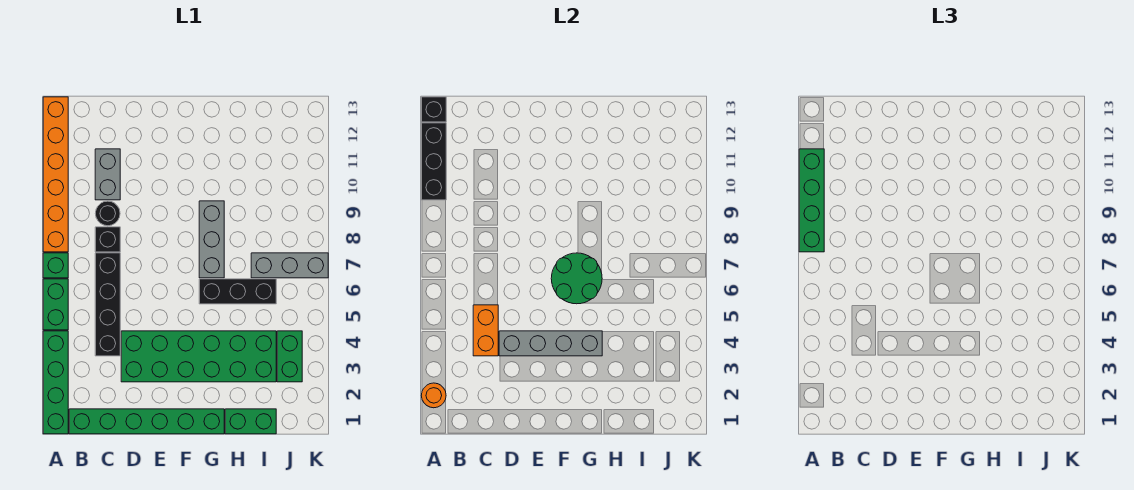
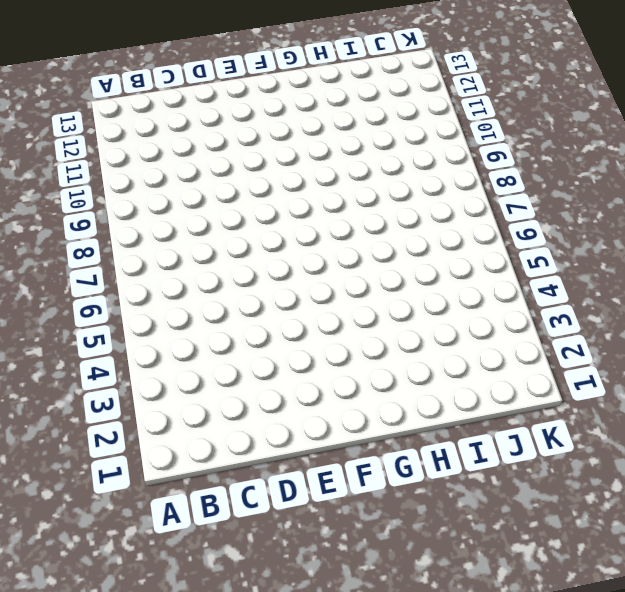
none -> green brick A1:A4 level 1
none -> green brick A5:A6 level 1
none -> green brick A7 level 1

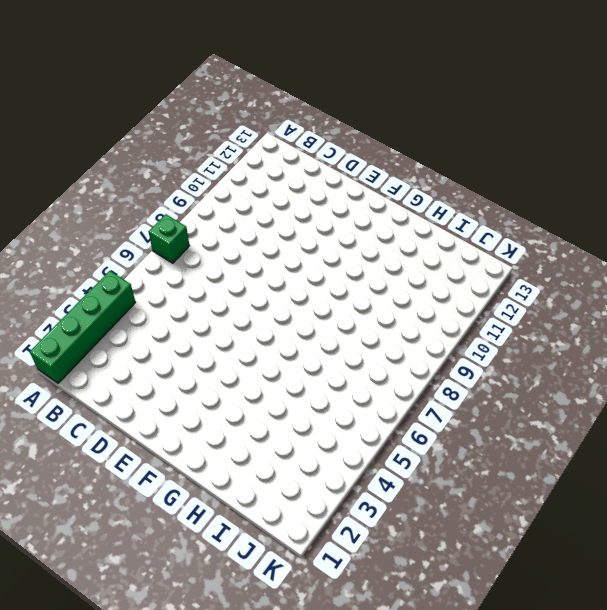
none -> green brick A5:A6 level 1
none -> orange brick A8:A13 level 1
none -> green brick B1:G1 level 1

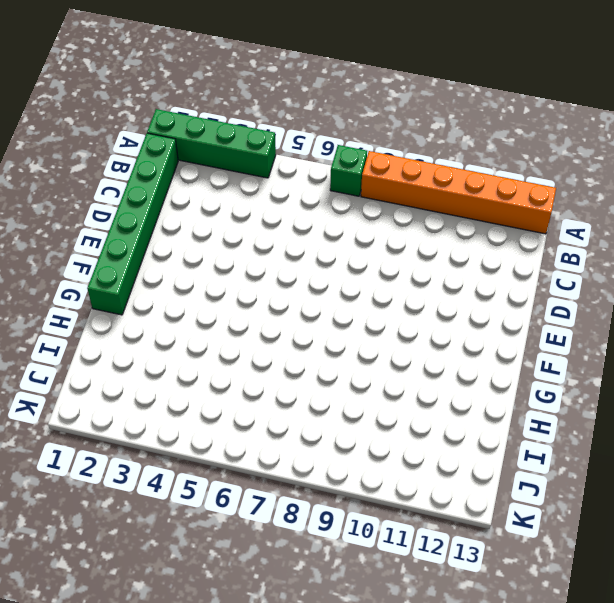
none -> green brick A5:A6 level 1
none -> black brick C4:C7 level 1
none -> black brick C8 level 1

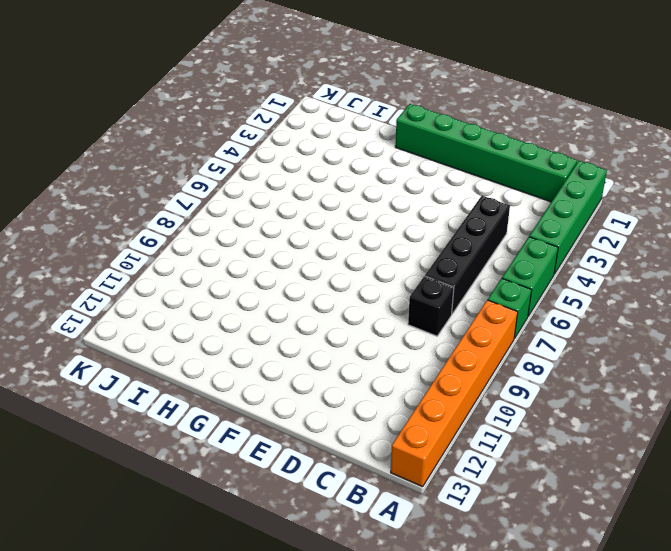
none -> black round brick C9 level 1
none -> grey brick C10:C11 level 1
none -> green brick D3:I4 level 1

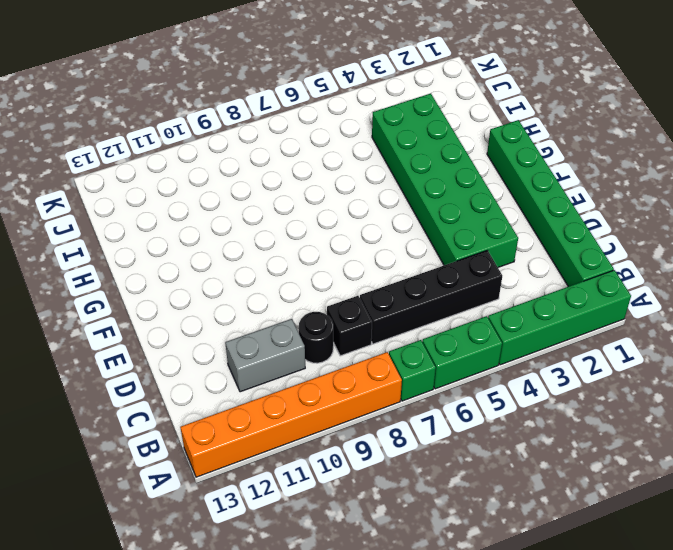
none -> black brick G6:I6 level 1
none -> grey brick G7:G9 level 1
none -> green brick H1:I1 level 1

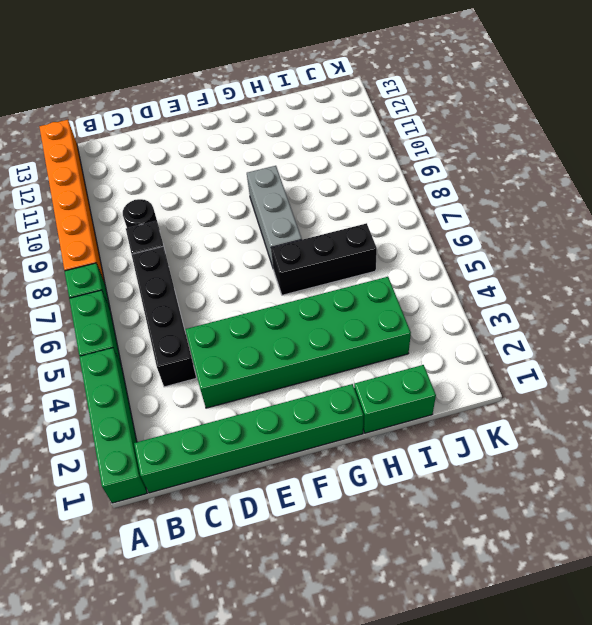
none -> grey brick C10:C11 level 1
none -> grey brick I7:K7 level 1
none -> green brick J3:J4 level 1

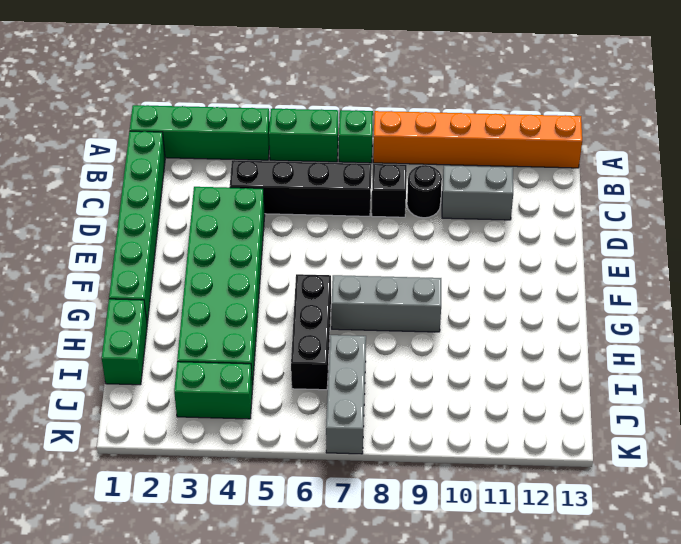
none -> orange round brick A2 level 2
none -> black brick A10:A12 level 2
none -> black brick A13 level 2

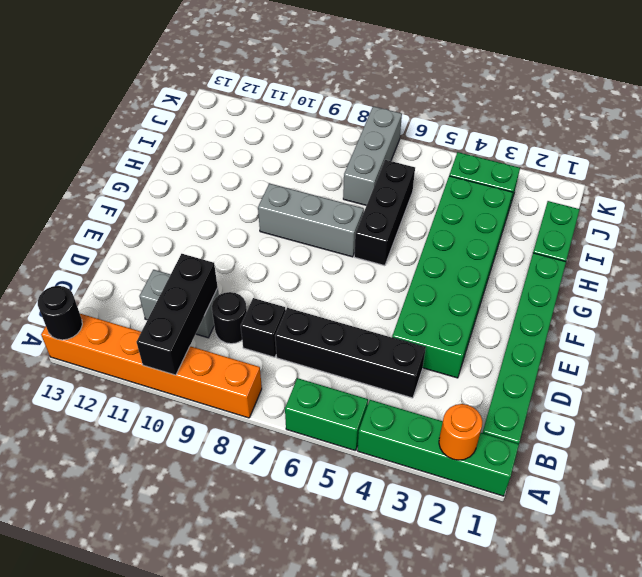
black brick A10:C10 level 2 -> black brick A10:A12 level 2
black round brick A13 level 2 -> black brick A13 level 2
none -> green brick A7 level 1
none -> orange brick C4:C5 level 2
none -> grey brick D4:G4 level 2

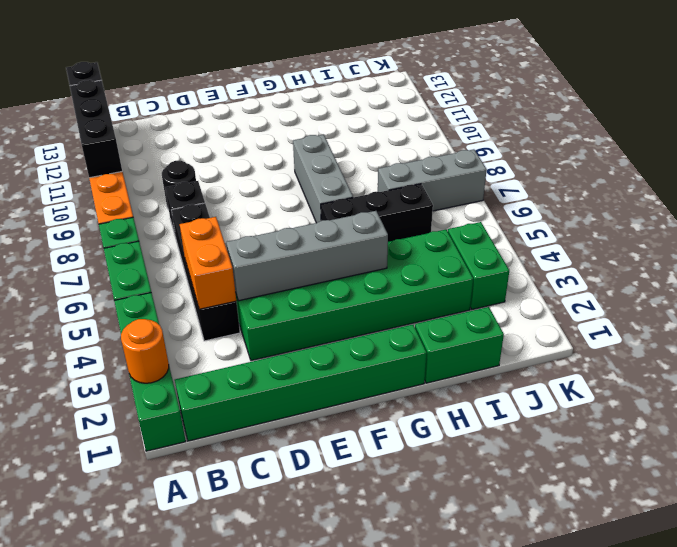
none -> grey brick C10:C11 level 1
none -> green round brick F6:G7 level 2
none -> green brick A8:A11 level 3

